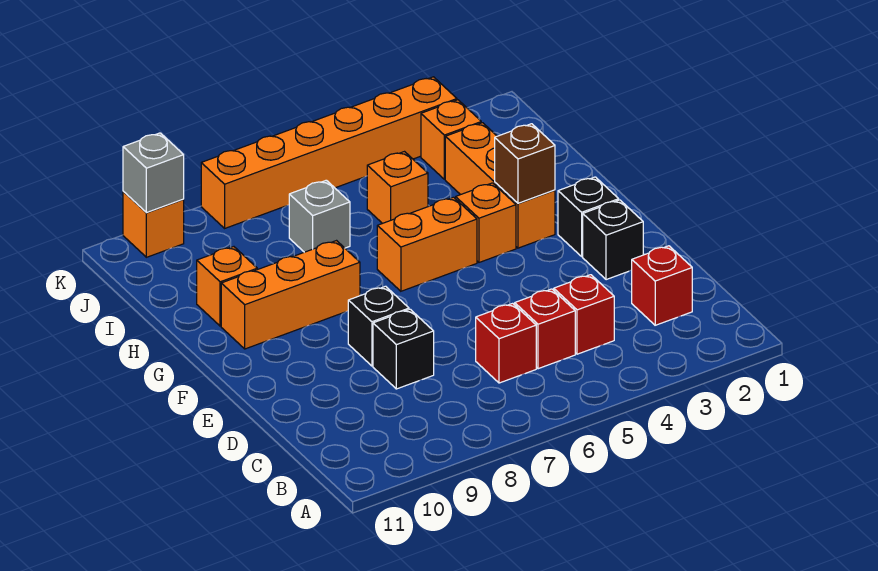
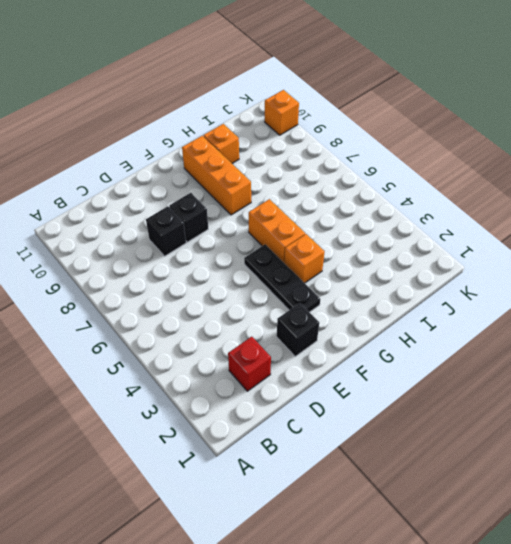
black plate F3:F5 level 1 -> none
none -> red brick C4 level 1
none -> red brick C5 level 1
none -> red brick C6 level 1

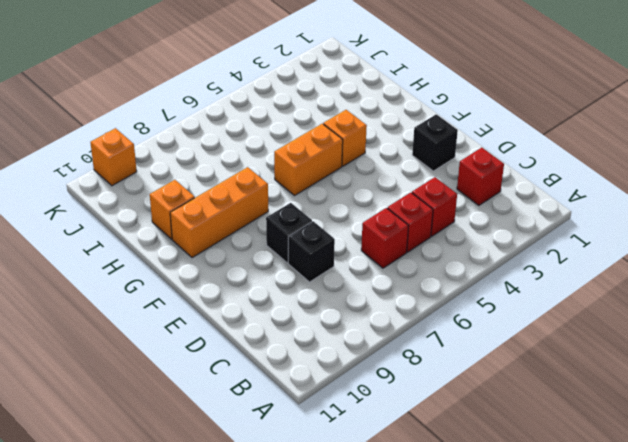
none -> black brick F2 level 1
none -> orange brick G3:I3 level 1
none -> orange brick I5 level 1

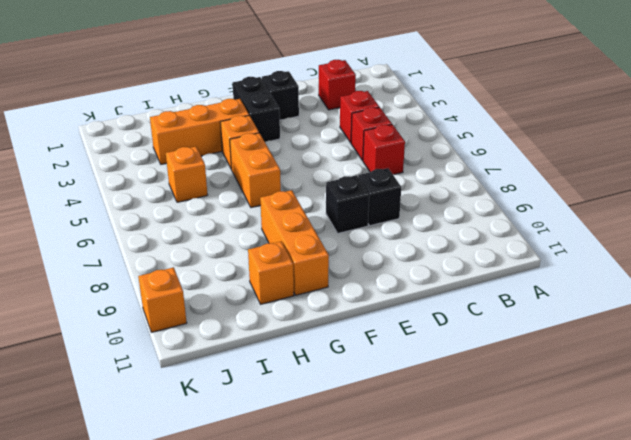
black brick F2:F3 level 1 -> black brick F2 level 1
none -> grey brick I7 level 1
none -> orange brick J3 level 1
none -> orange brick K3:K8 level 1

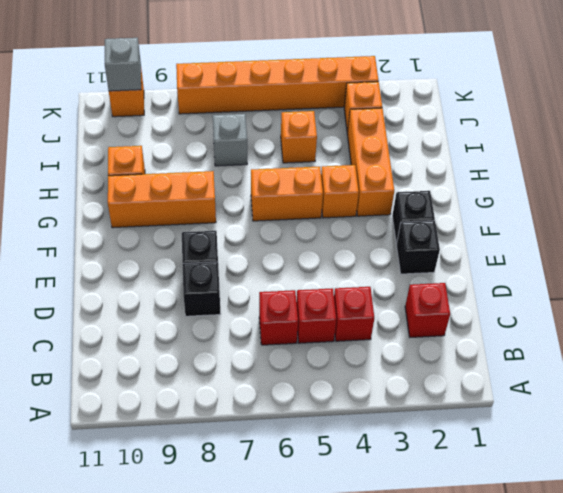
none -> brown brick G3 level 2

